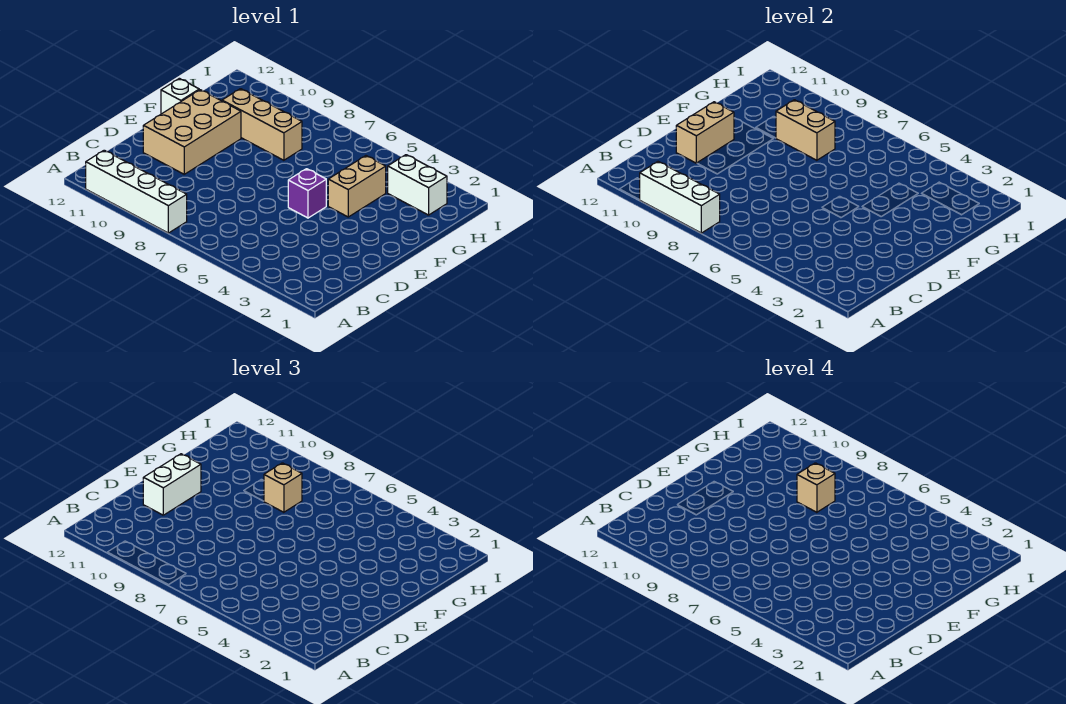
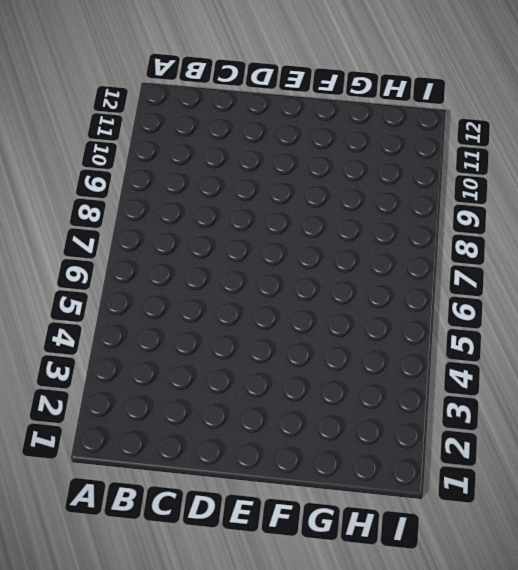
none -> white brick A8:A11 level 1
none -> tan brick D10:F11 level 1
none -> purple brick E5 level 1

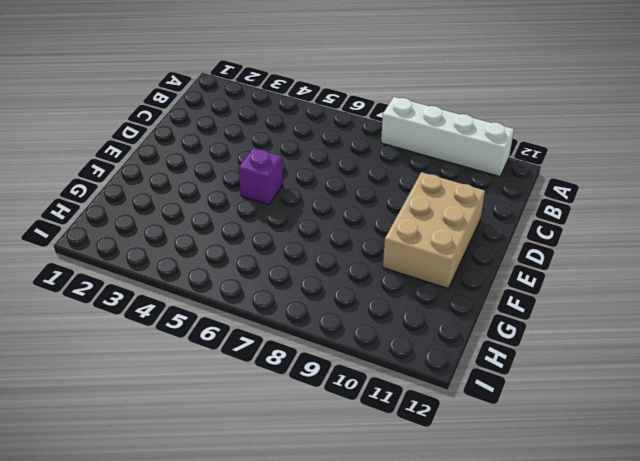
none -> tan brick F4:G4 level 1
none -> white brick F12 level 1
none -> tan brick G8:G10 level 1

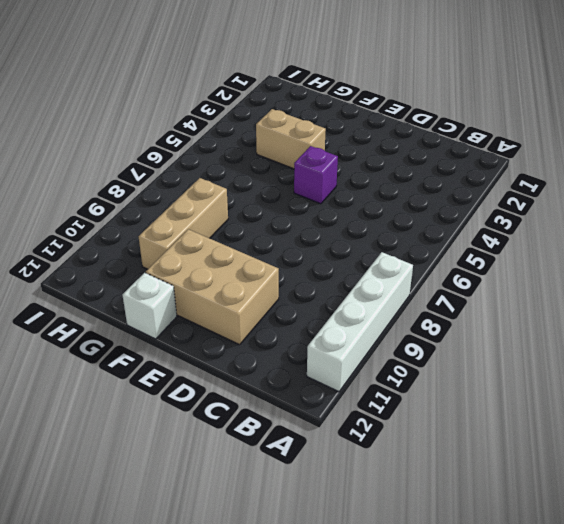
none -> white brick H2:H3 level 1
none -> white brick A8:A10 level 2
none -> tan brick D11:E11 level 2

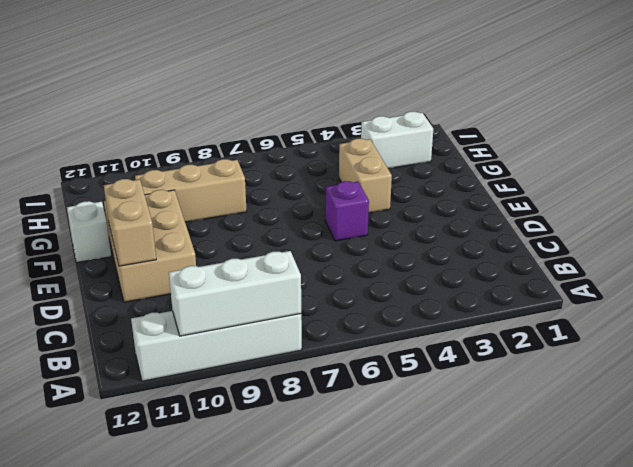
none -> tan brick G8:G9 level 2
none -> white brick D11:E11 level 3
none -> tan brick G8 level 3

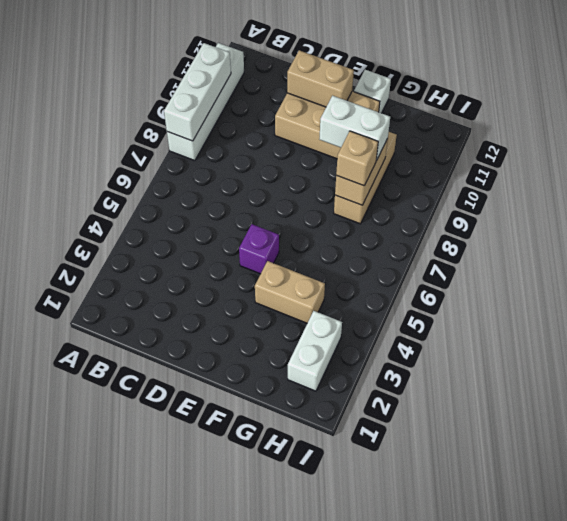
white brick F9:G9 level 3 -> white brick D11:E11 level 3
none -> tan brick G8 level 4

